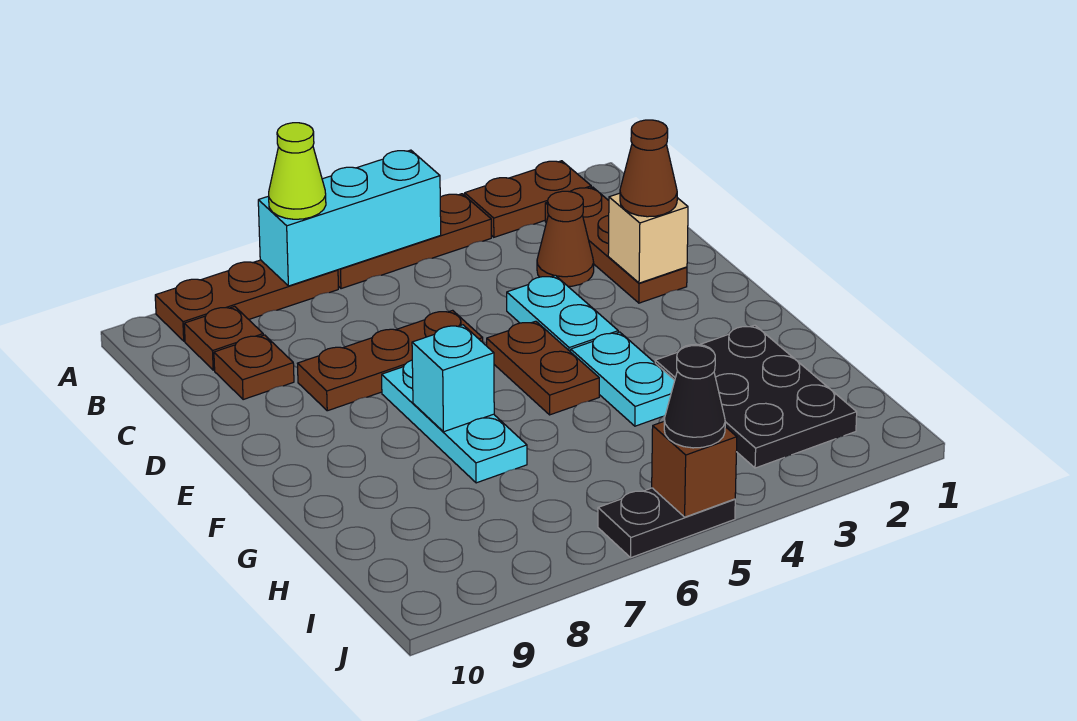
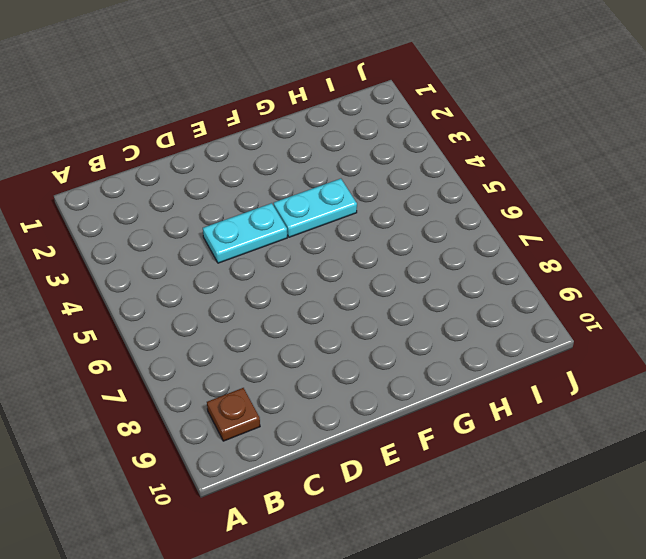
none -> brown plate A2:A3 level 1
none -> brown plate A4:A6 level 1
none -> brown plate A7:A9 level 1

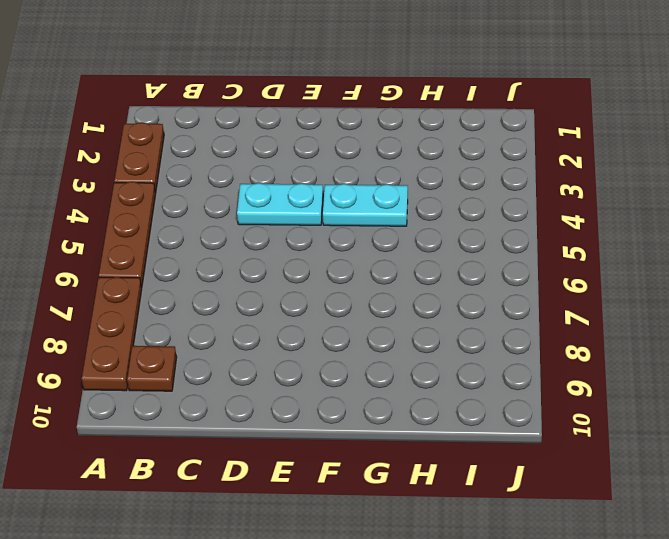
none -> brown plate B2:D2 level 1
none -> brown cone C3 level 1
none -> brown plate C9 level 1

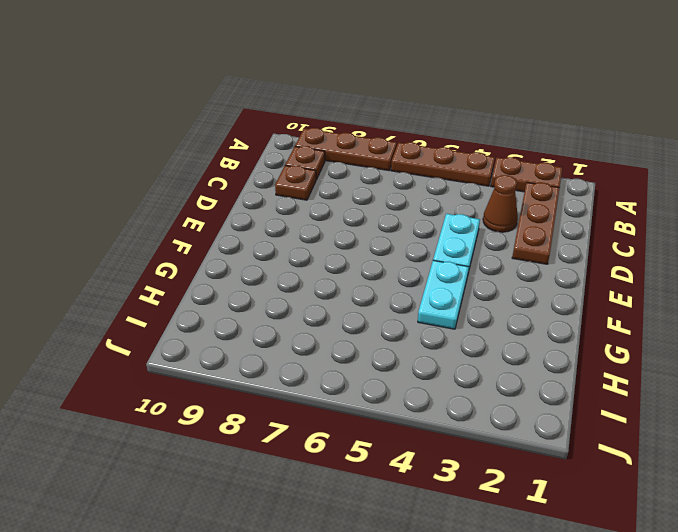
none -> brown plate D6:D8 level 1
none -> brown plate E5:F5 level 1
none -> cyan plate E7:G7 level 1

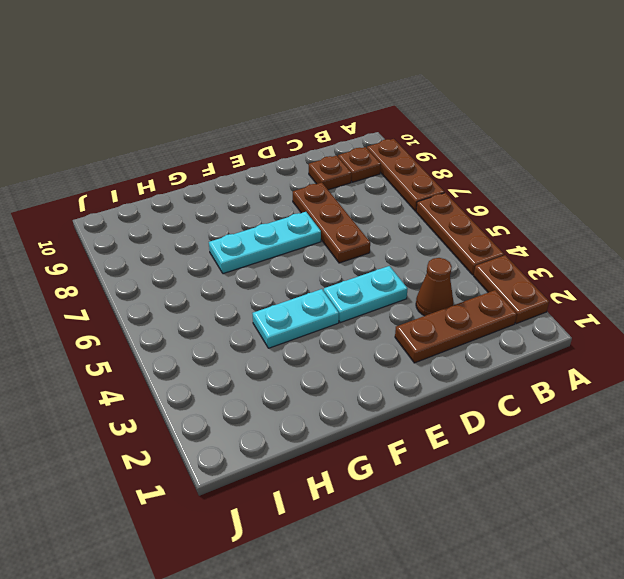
none -> brown plate E5:F5 level 1
none -> black plate G2:I3 level 1
none -> black plate J5:J6 level 1

